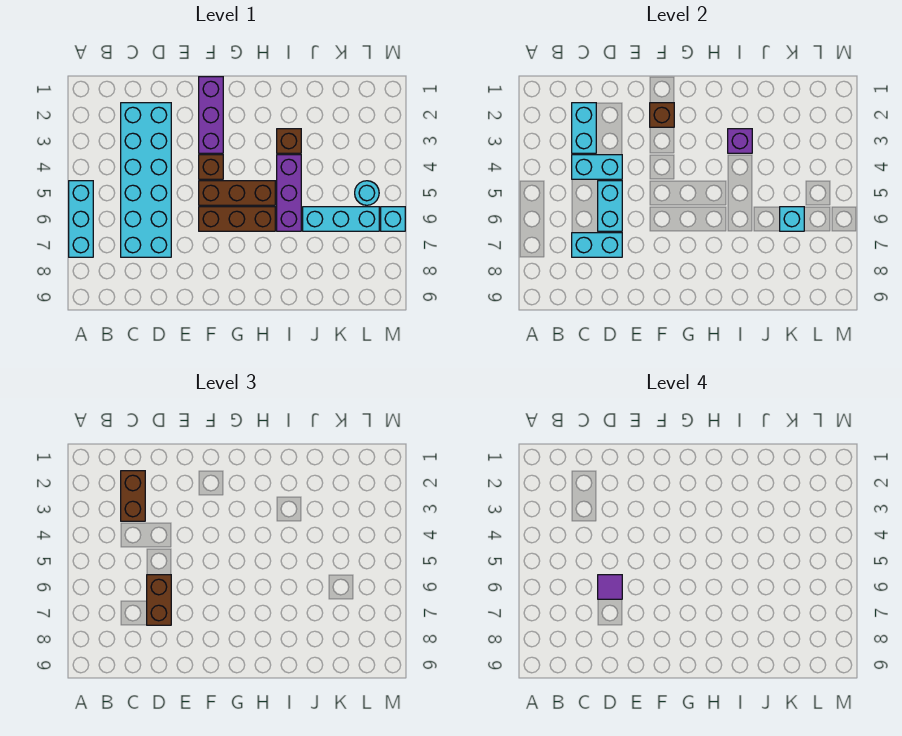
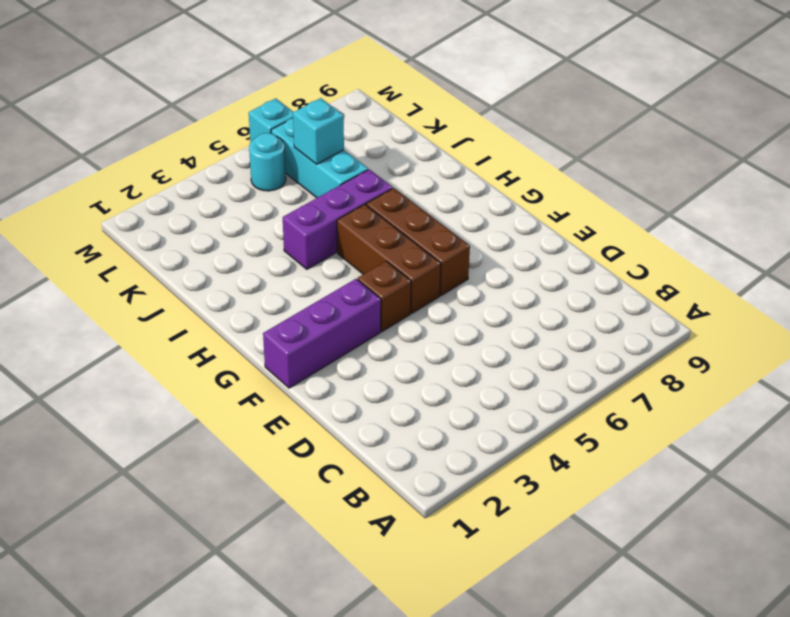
none -> cyan brick A5:A7 level 1
none -> cyan brick C2:D7 level 1
none -> brown brick I3 level 1

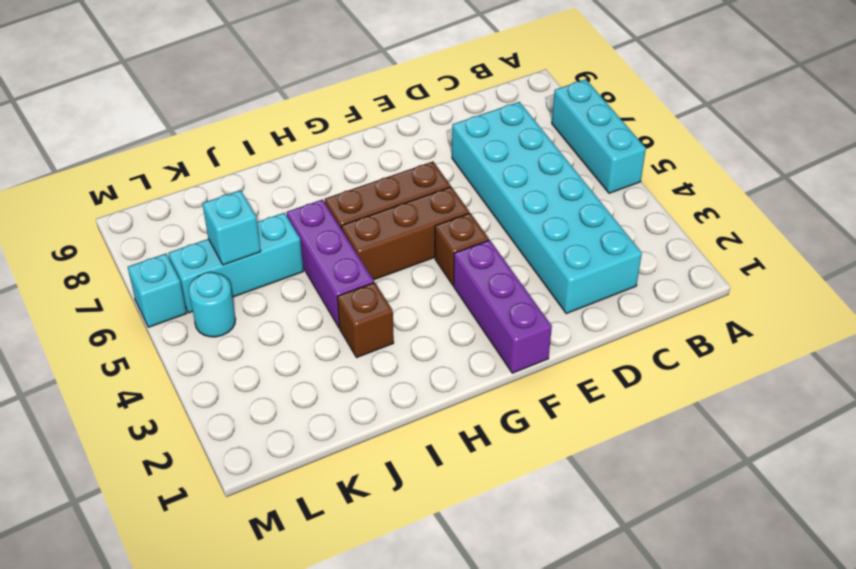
none -> cyan brick C2:C3 level 2
none -> cyan brick C4:D4 level 2
none -> cyan brick C7:D7 level 2

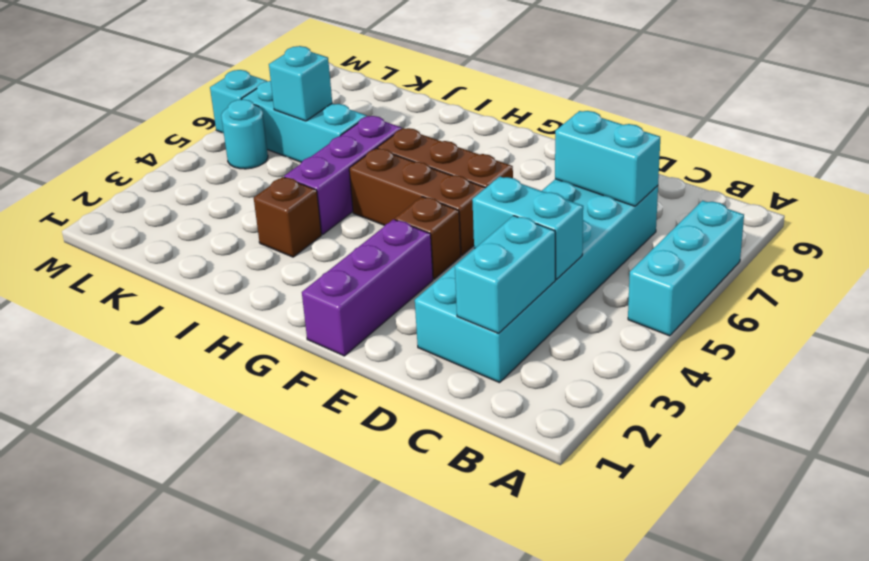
none -> cyan brick D5:D6 level 2
none -> brown brick F2 level 2
none -> purple brick I3 level 2

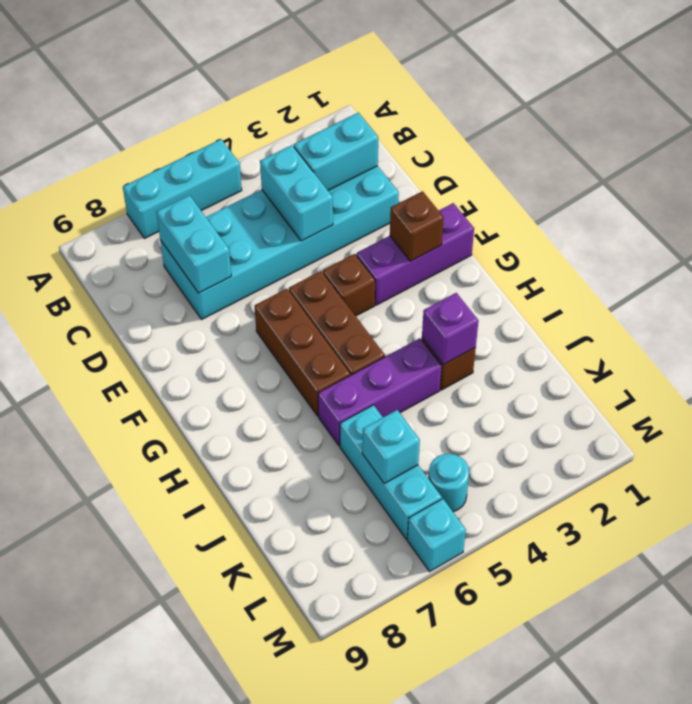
none -> cyan brick D5:D6 level 2
none -> brown brick C2:C3 level 3
none -> brown brick D6:D7 level 3

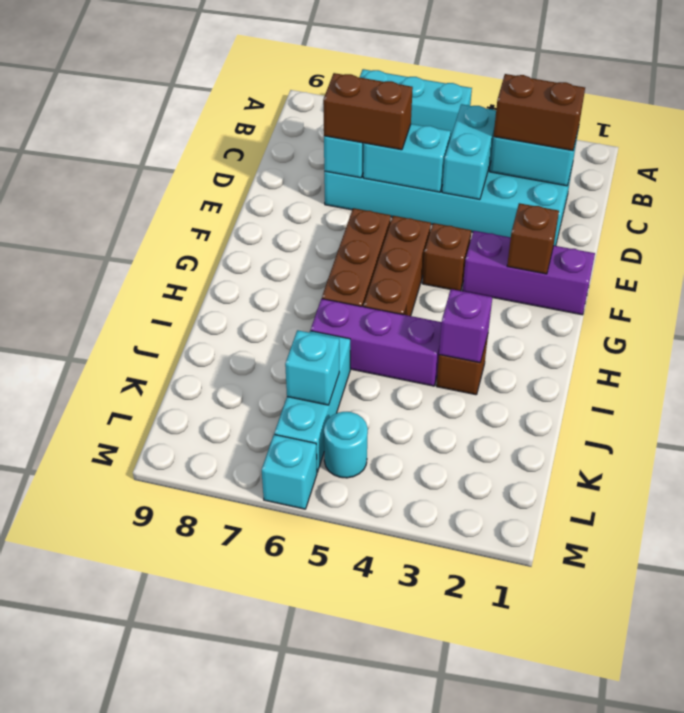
none -> purple tile D6 level 4

